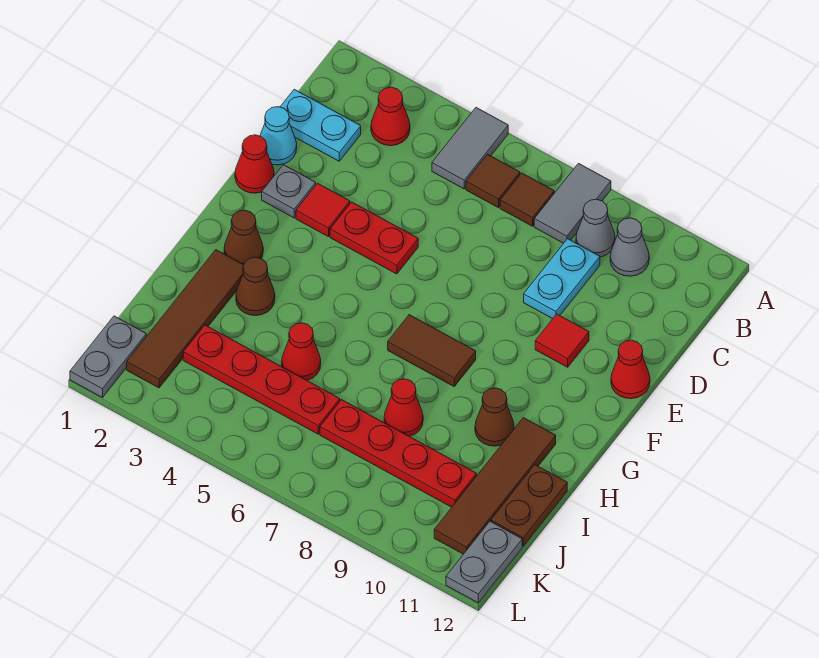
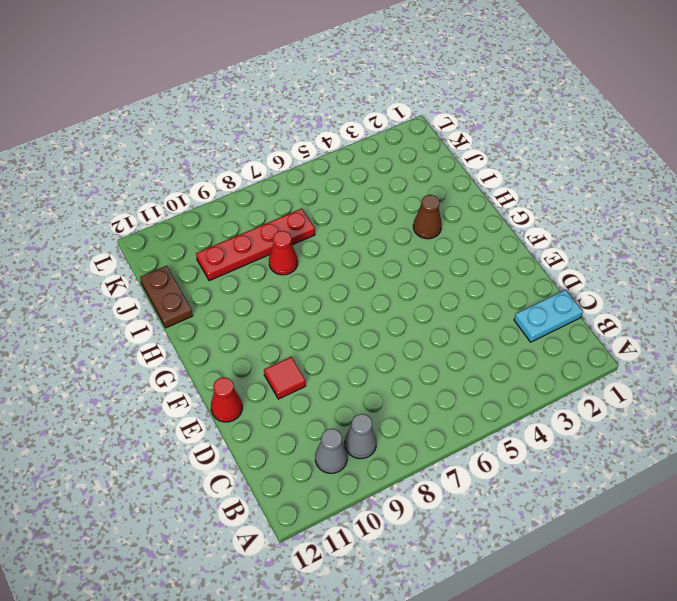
none -> grey tile A5:B5 level 1
none -> grey tile A8:B8 level 1
none -> red cone B3 level 1

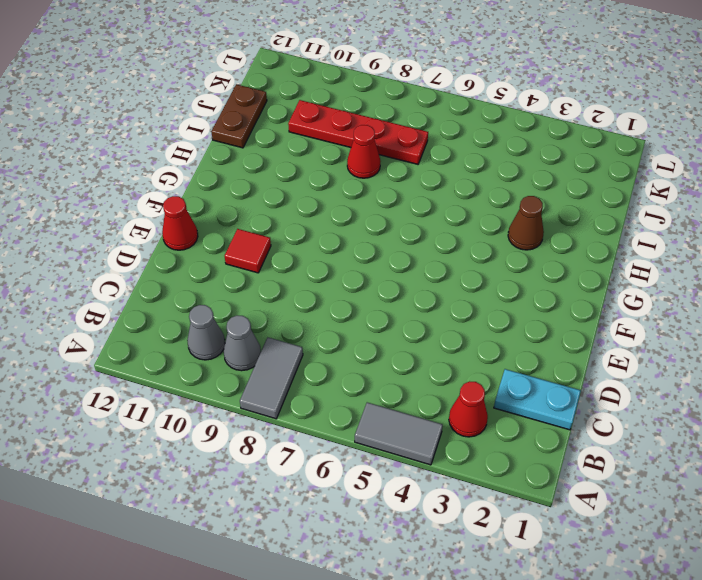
grey tile A4:A5 level 1 -> grey tile A5:B5 level 1
none -> brown tile B6 level 1
none -> brown tile B7 level 1
none -> cyan plate C9:D9 level 1

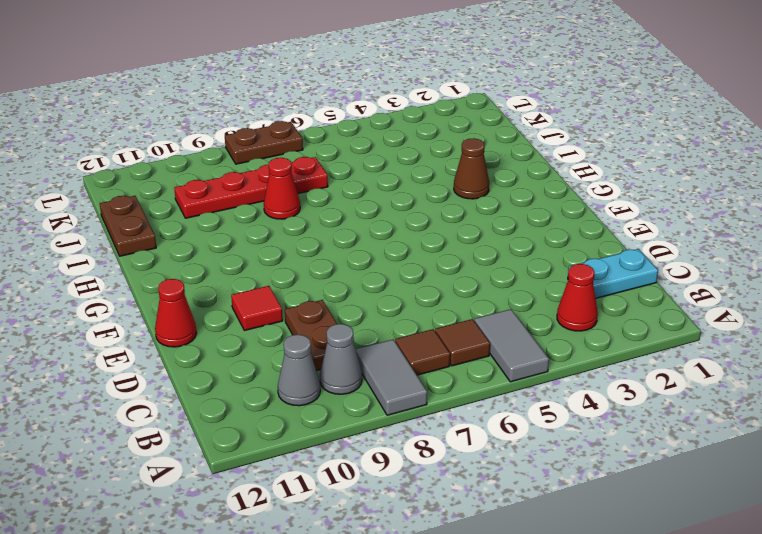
brown plate C9:D9 level 1 -> cyan plate C9:D9 level 1
brown plate L7:L8 level 1 -> none
none -> cyan cone D1 level 1
none -> red cone E1 level 1
none -> grey plate E2 level 1

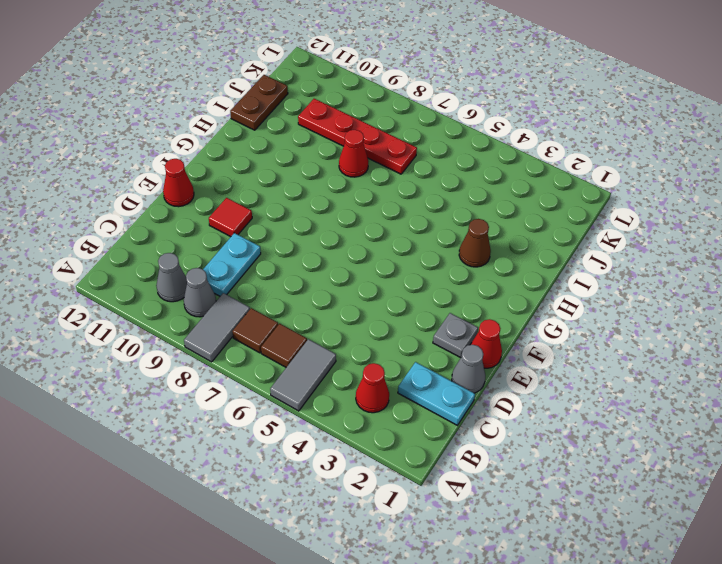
grey cone D1 level 1 -> cyan cone D1 level 1
none -> red tile E3 level 1
none -> red plate E4:E5 level 1
none -> brown cone G2 level 1

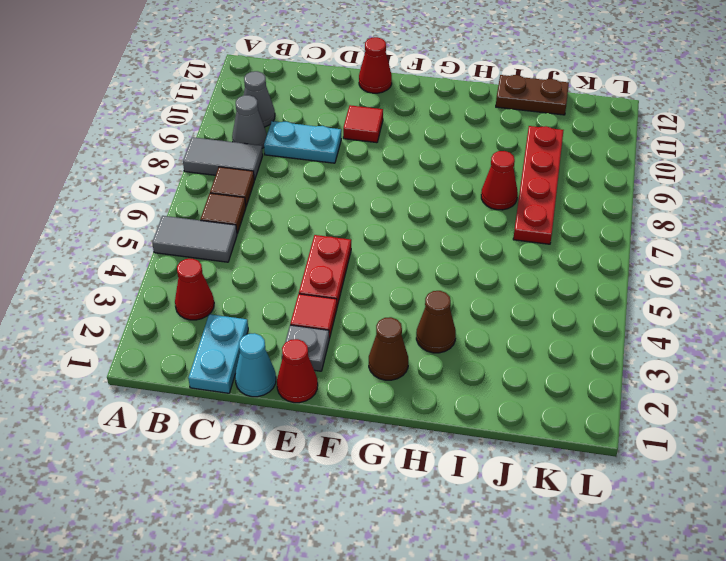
none -> brown tile G7:G8 level 1
none -> brown tile H2:K2 level 1
none -> brown cone H10 level 1

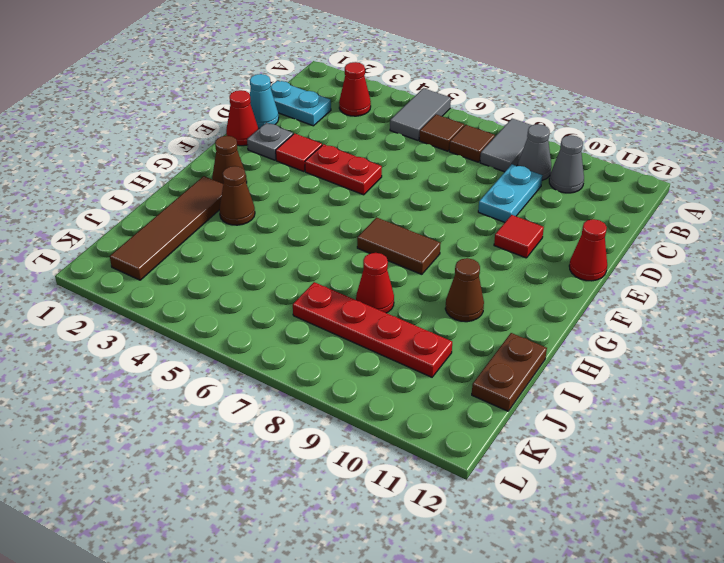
none -> brown tile H11:K11 level 1
none -> red cone I5 level 1
none -> red plate J3:J6 level 1

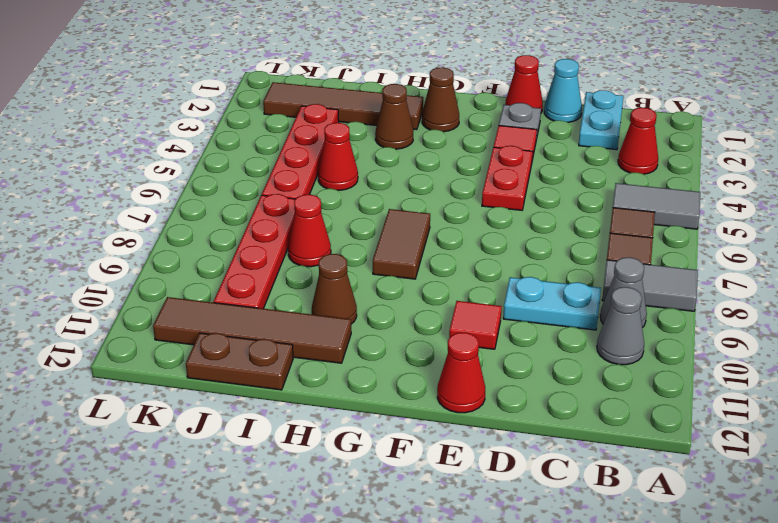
none -> grey plate K1:L1 level 1
none -> grey plate K12:L12 level 1

